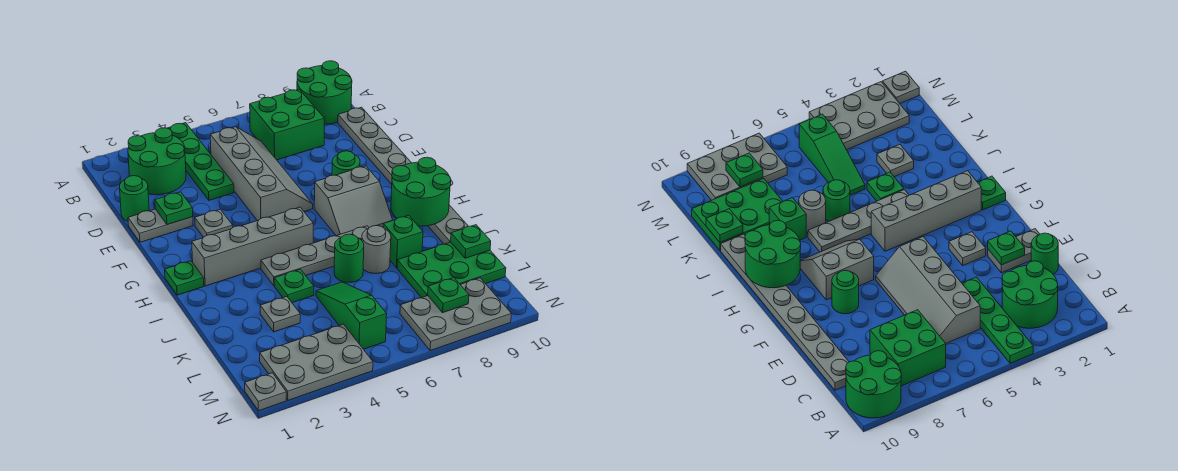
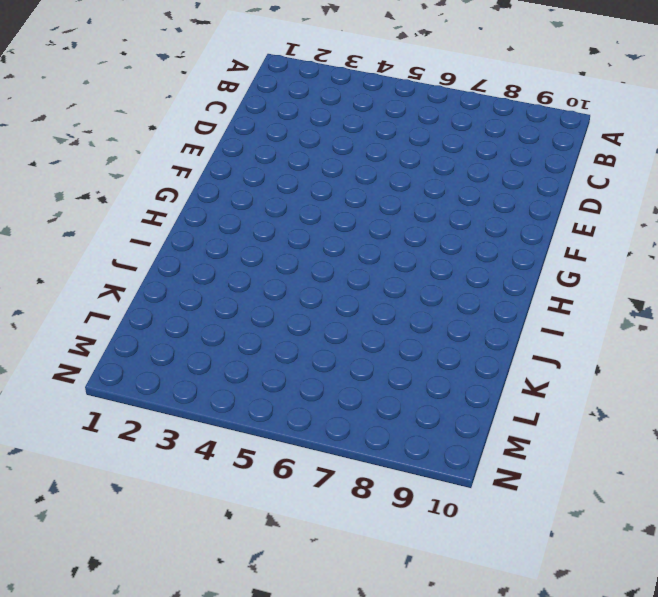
none -> green plate A4:D4 level 1
none -> green round brick A9:B10 level 1
none -> green round brick B2:C3 level 1

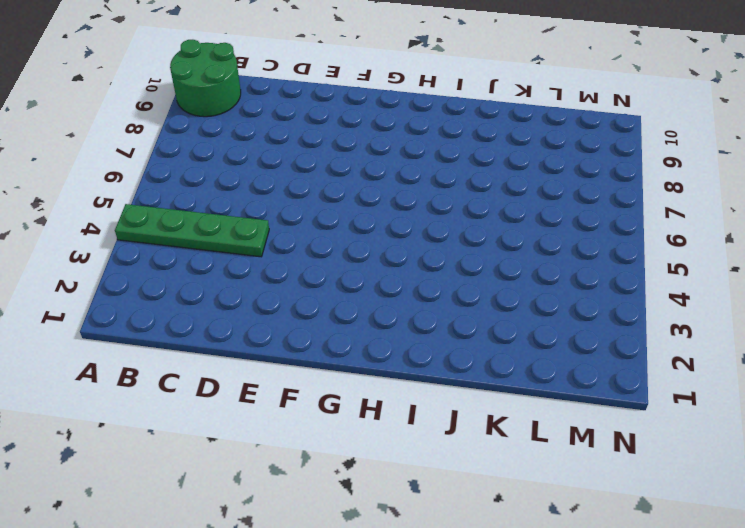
none -> green round brick B2:C3 level 1
none -> green brick B7:C8 level 1
none -> grey slope C5:F6 level 1 top 5

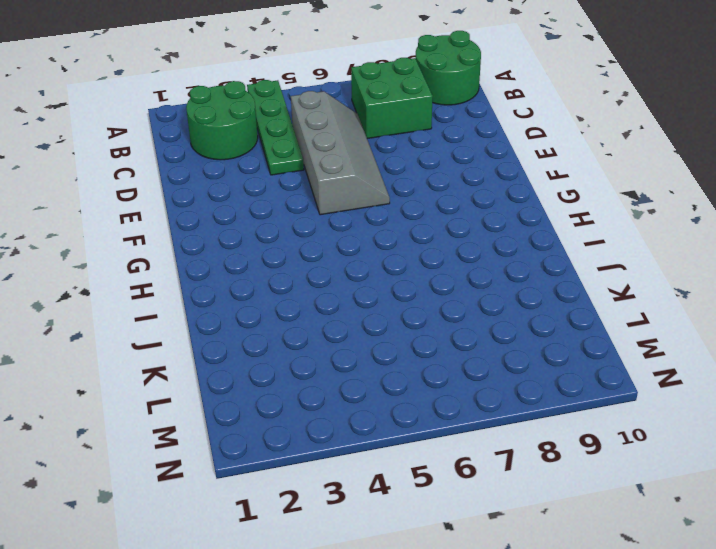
none -> grey plate C10:J10 level 1
none -> green round brick D1 level 1
none -> grey plate E1:E2 level 1

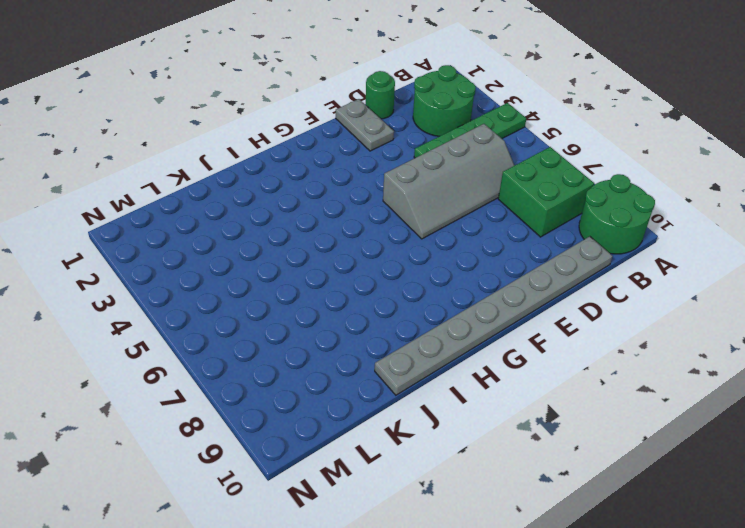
none -> grey plate F3 level 1
none -> green round brick F8 level 1
none -> grey slope G7:H8 level 1 top G

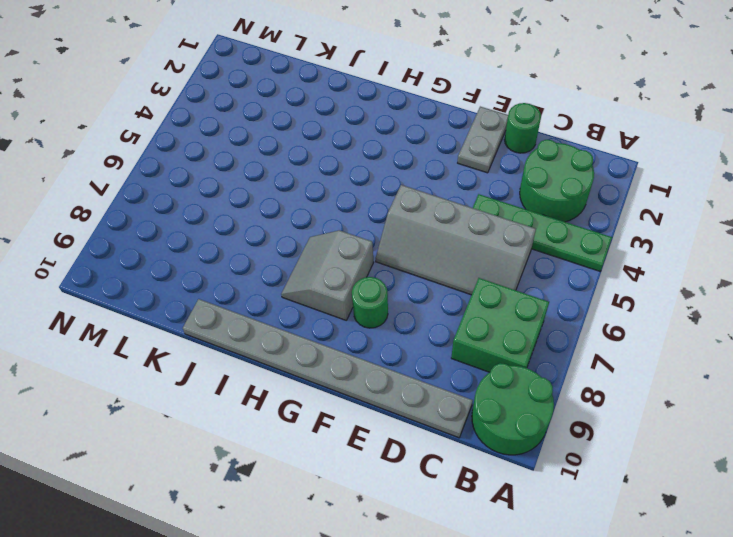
none -> grey plate F3 level 1
none -> green plate H1 level 1
none -> grey brick H2:H5 level 1

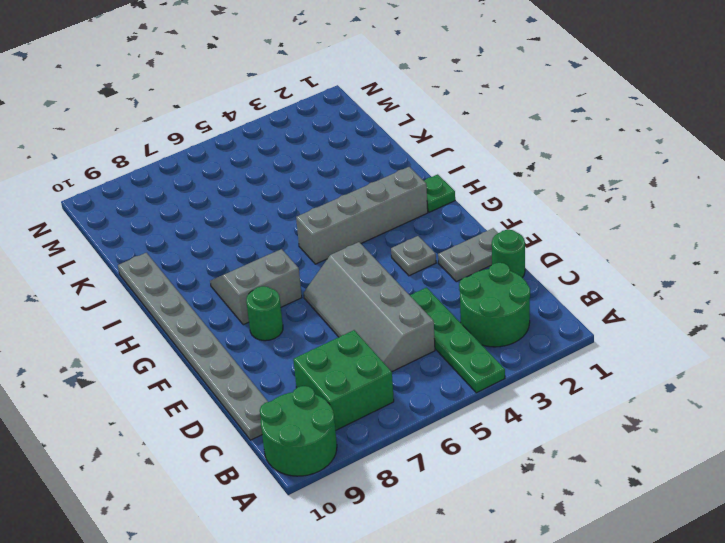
none -> grey plate I4:I7 level 1
none -> green plate J4 level 1
none -> green round brick J6 level 1

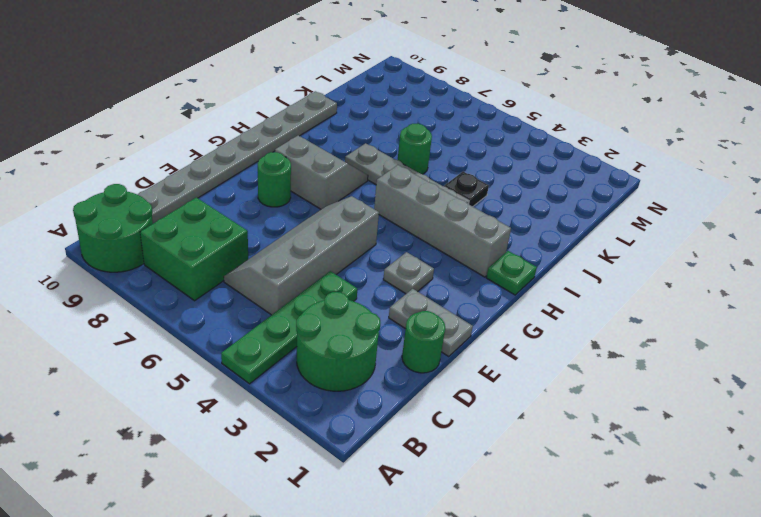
black plate J4 level 1 -> green plate J4 level 1
none -> grey round brick J7 level 1
none -> green brick J8 level 1
none -> grey plate K3 level 1

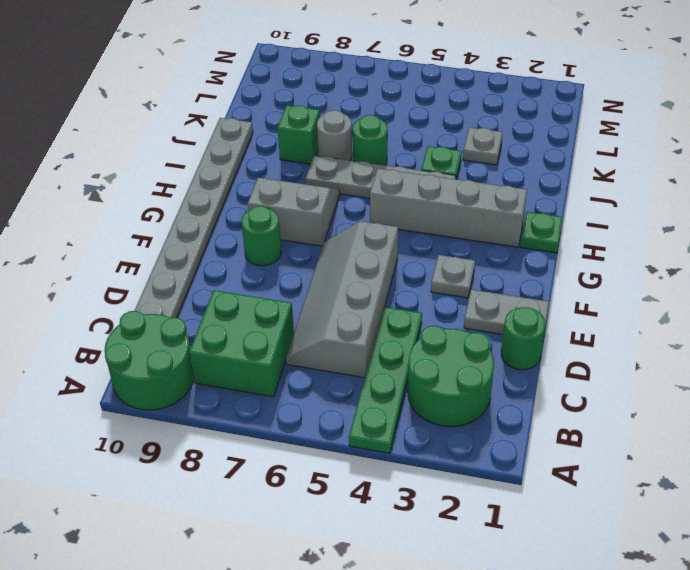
none -> green slope K5:M5 level 1 top M
none -> green plate K8:L10 level 1
none -> grey plate M2:N4 level 1

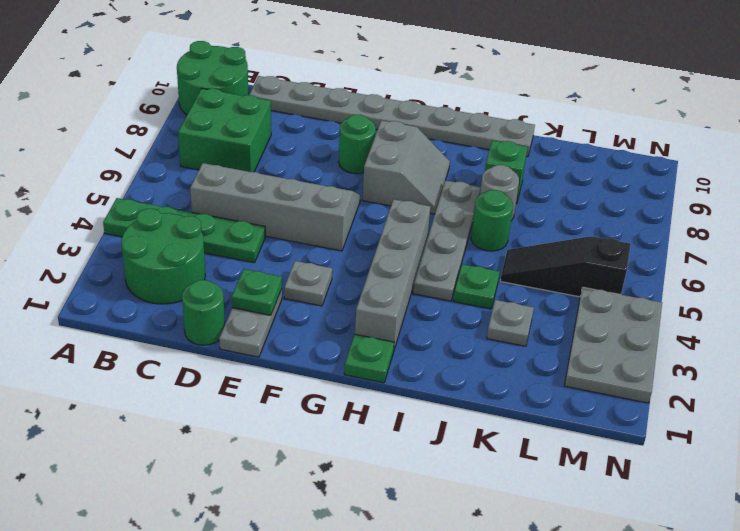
black slope K5:M5 level 1 top M -> green slope K5:M5 level 1 top M
none -> green plate K8:L10 level 1
none -> grey plate M7:N9 level 1
none -> grey plate N1 level 1

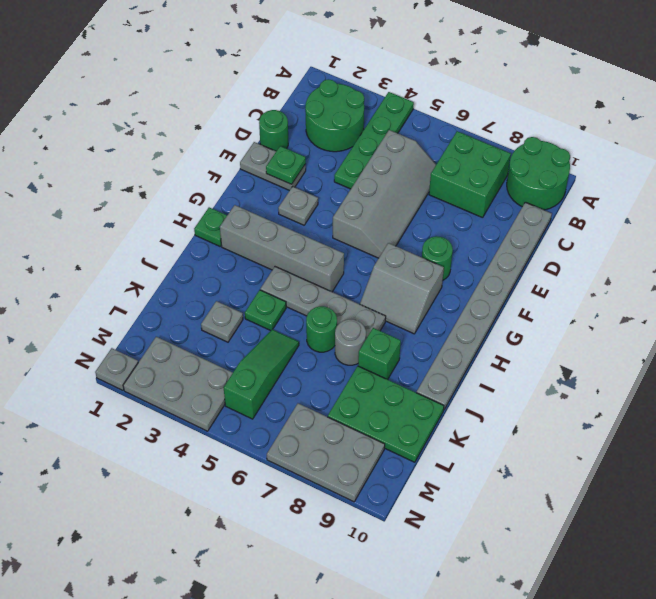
none -> green round brick H9:I10 level 2
none -> green plate K10 level 2
none -> green plate M8 level 2

